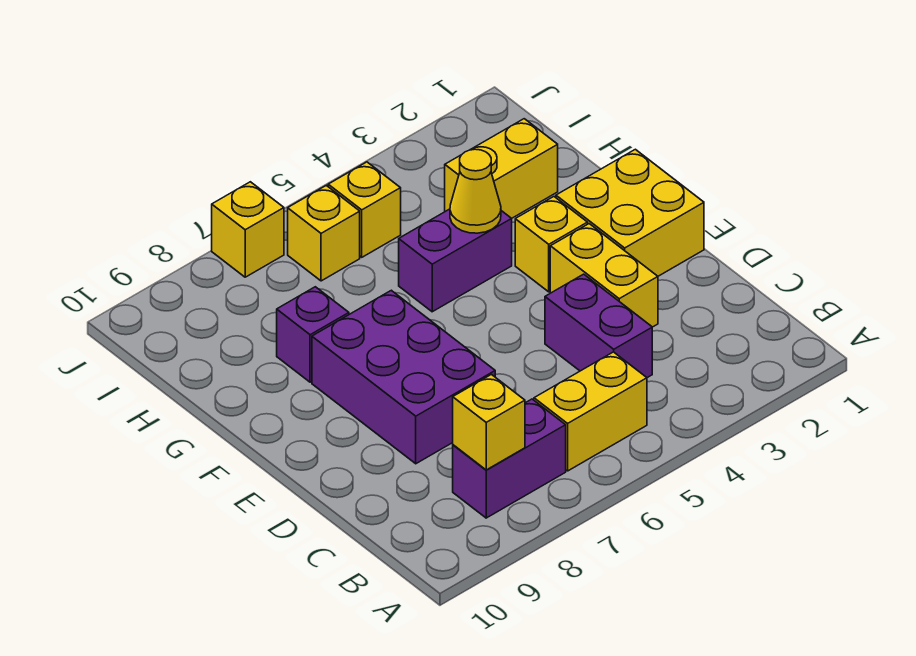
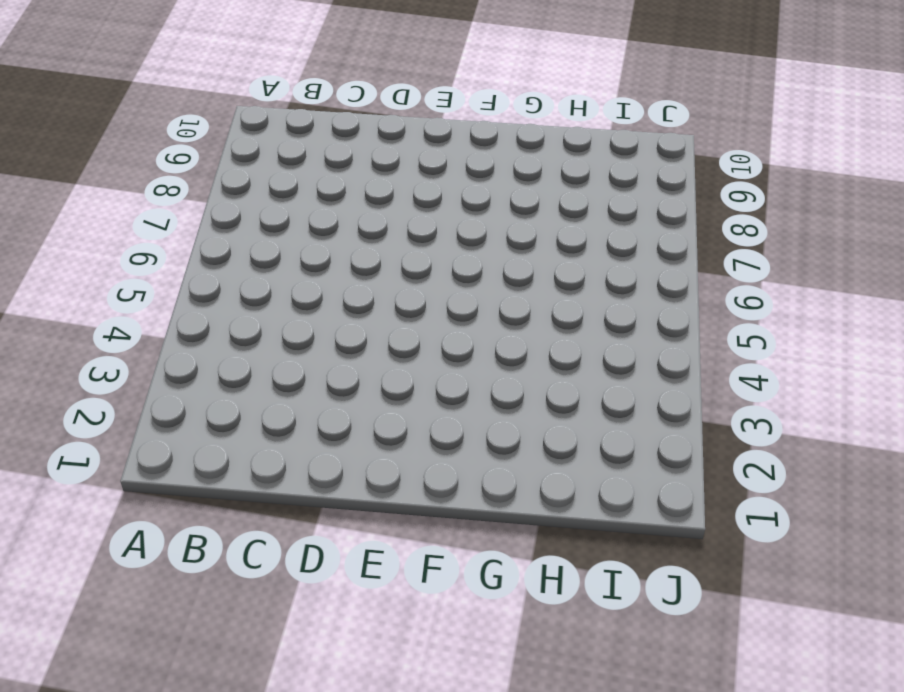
none -> yellow brick B5:B6 level 1
none -> purple brick B7:B8 level 1
none -> purple brick C4:D4 level 1

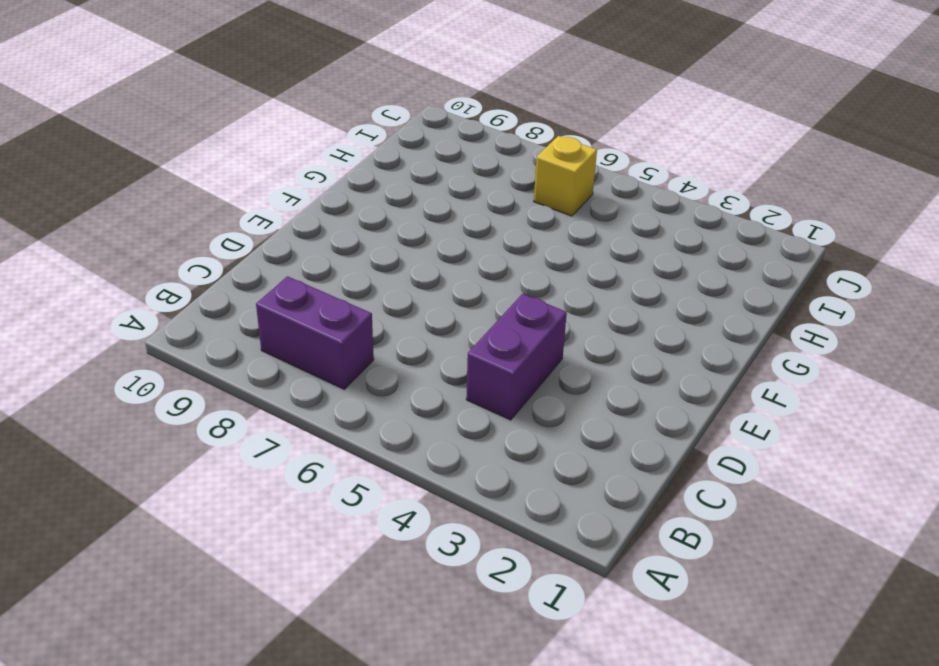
none -> yellow brick B5:B6 level 1
none -> yellow brick D3:E3 level 1
none -> purple brick D7:F8 level 1

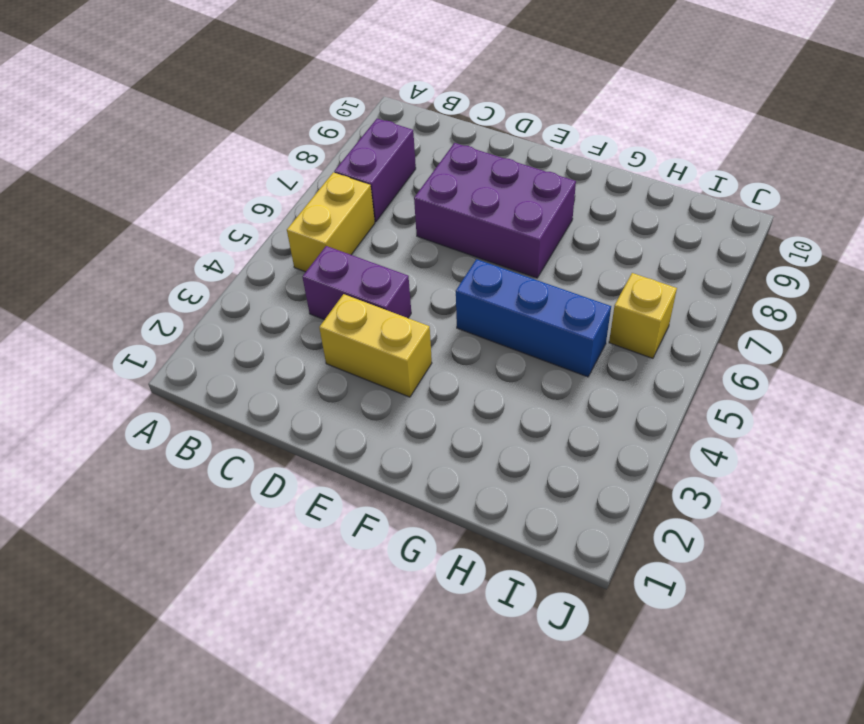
blue brick F5:H5 level 1 -> purple brick G4:G5 level 1
none -> yellow brick E1:F2 level 1
none -> yellow brick F3 level 1
none -> purple brick G8 level 1

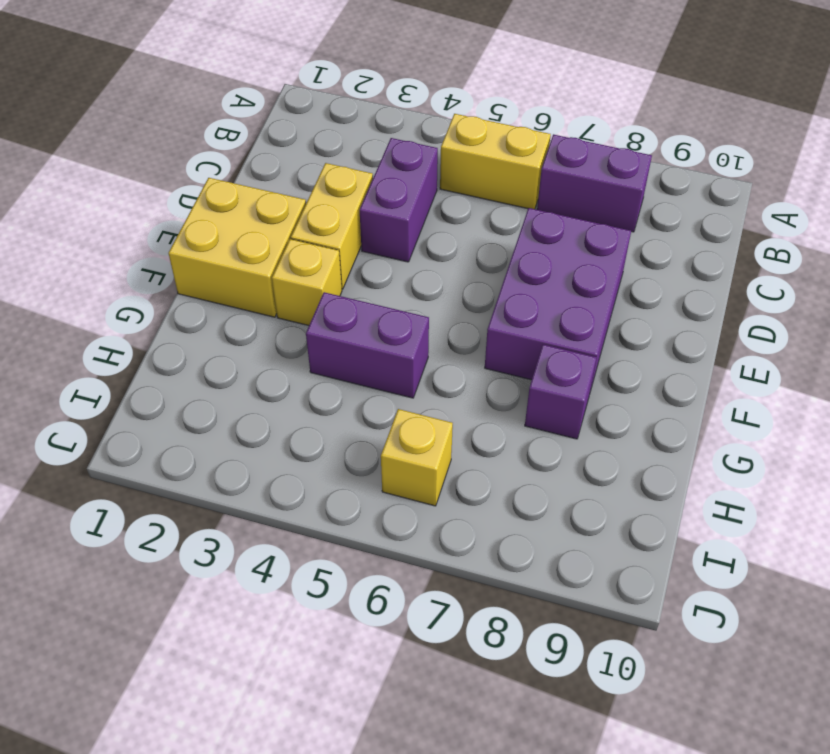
none -> yellow brick H2:H3 level 1
none -> yellow brick I5 level 1
none -> yellow brick J7 level 1

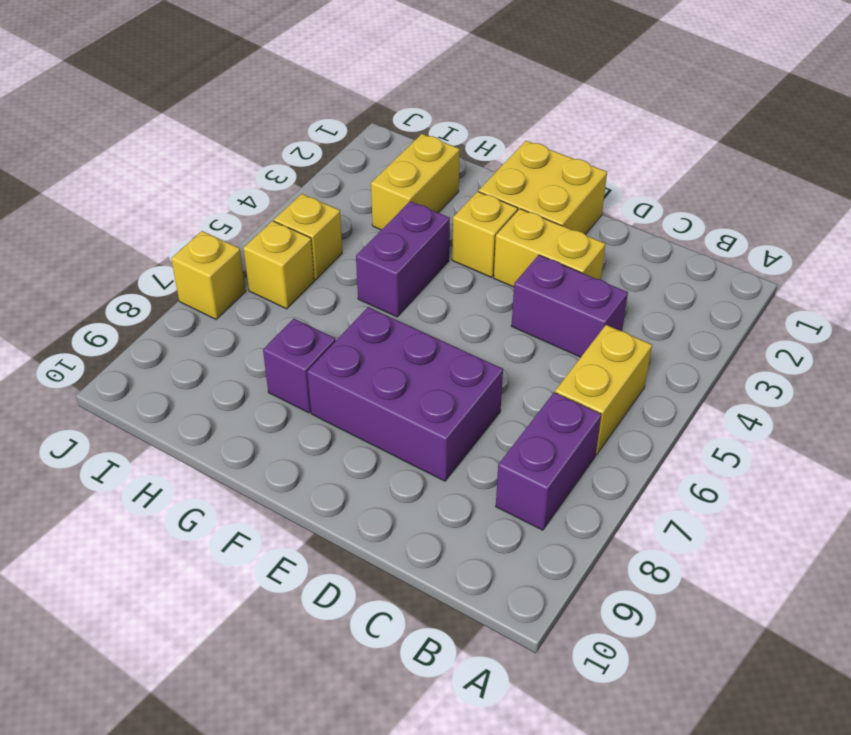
none -> yellow brick B8 level 2
none -> yellow cone G4 level 2

